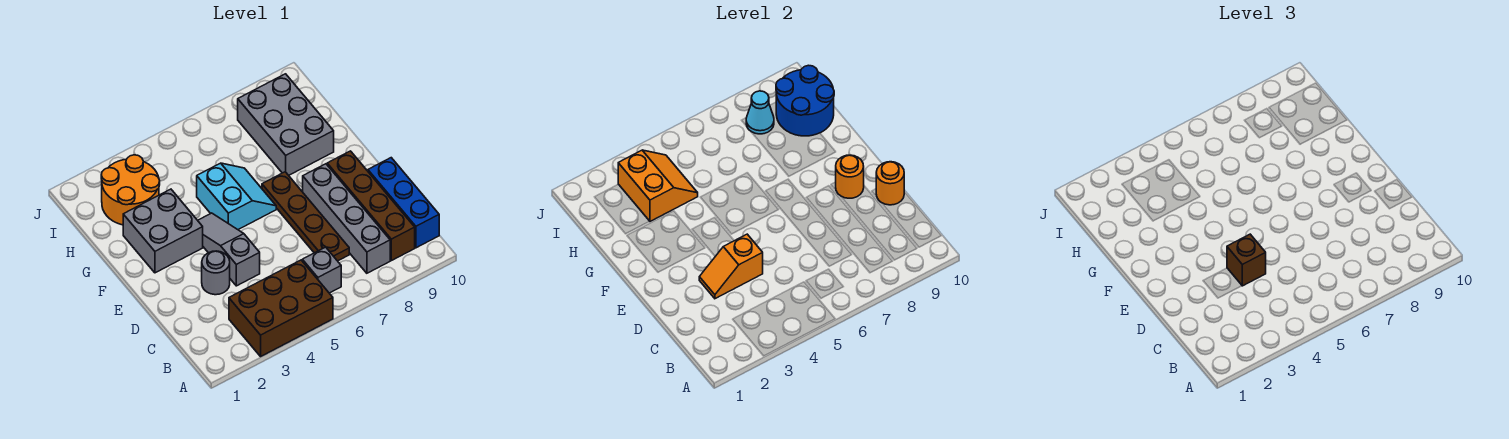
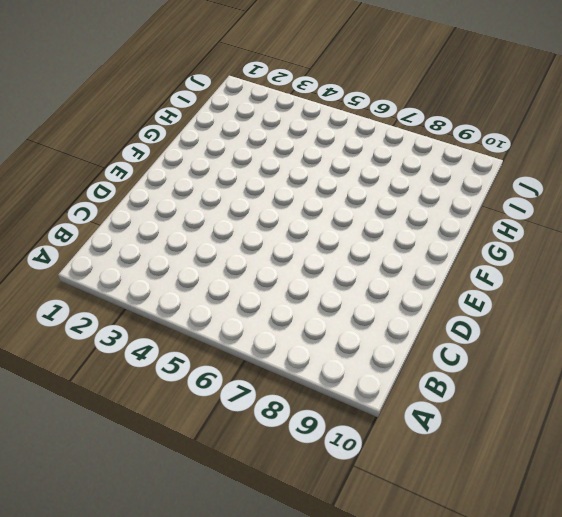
none -> brown brick A3:B5 level 1
none -> grey brick B6 level 1
none -> grey brick B8:E8 level 1

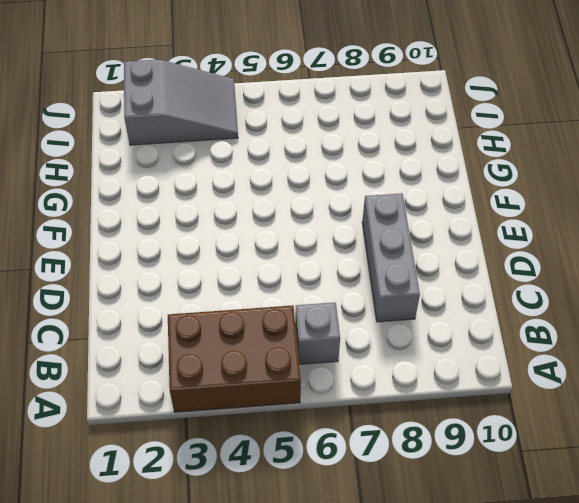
grey brick C8:E8 level 1 -> grey brick B8:E8 level 1
grey slope I2:J4 level 1 top 2 -> orange round brick H2:I3 level 1
none -> brown brick B9:E9 level 1
none -> blue brick B10:D10 level 1
none -> brown plate C7:F7 level 1

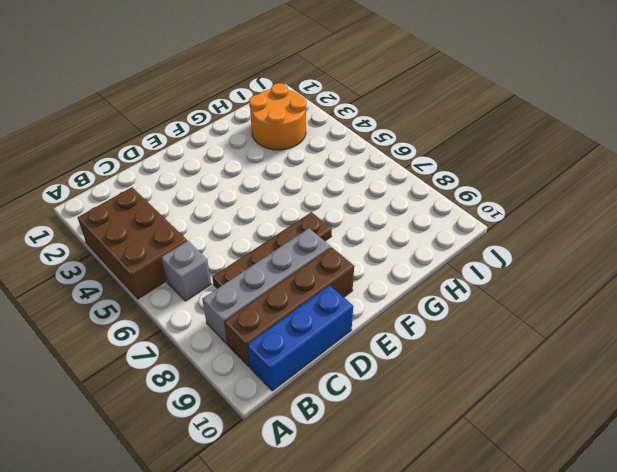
none -> grey round brick D3 level 1
none -> grey slope D4:F4 level 1 top D
none -> grey brick F2:G3 level 1

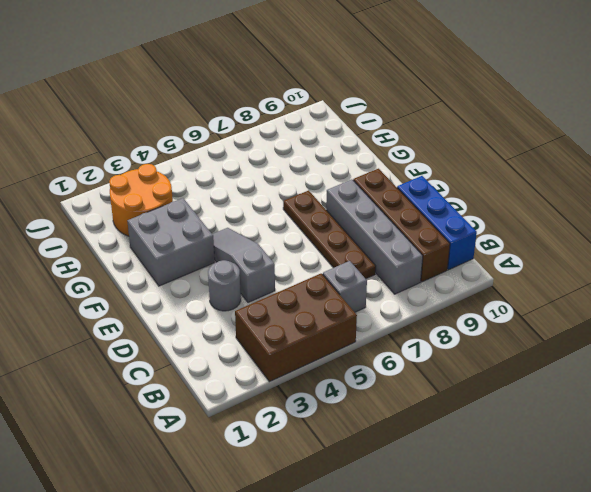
none -> cyan slope F5:G6 level 1 top 5
none -> grey brick G8:I9 level 1
none -> orange slope D3:D4 level 2 top 4

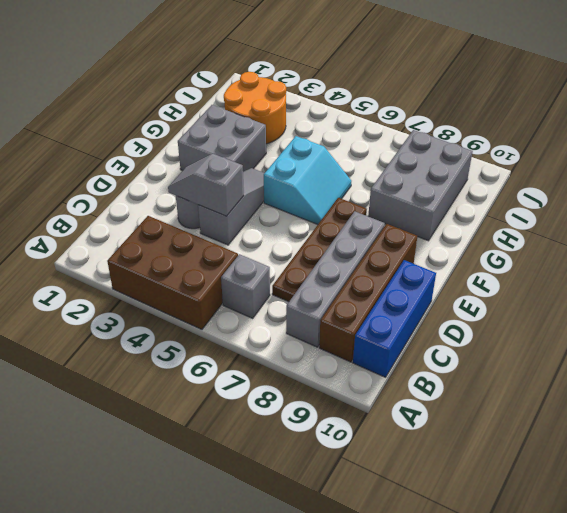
grey slope D3:D4 level 2 top 4 -> orange slope D3:D4 level 2 top 4
none -> orange round brick D10 level 2
none -> orange round brick E9 level 2
none -> orange slope H3:I4 level 2 top 3

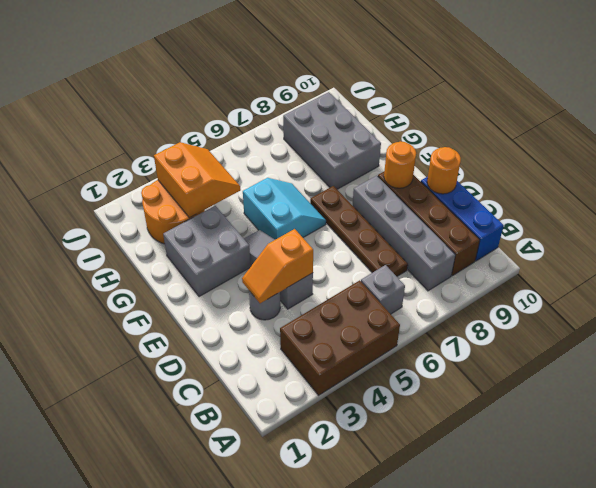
none -> blue round brick H9:I10 level 2
none -> cyan cone I8 level 2
none -> brown brick D4 level 3

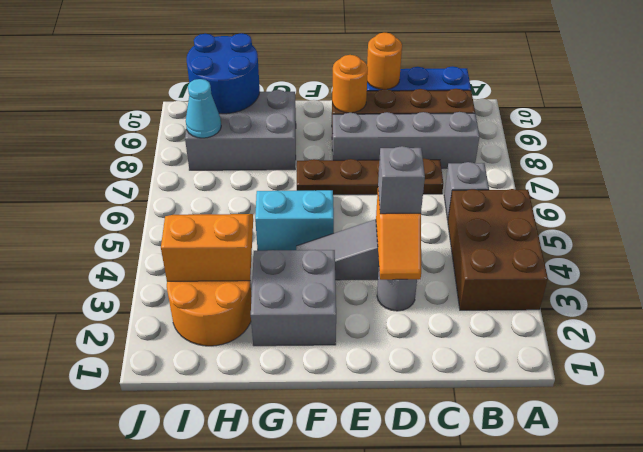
grey brick D4 level 3 -> brown brick D4 level 3

